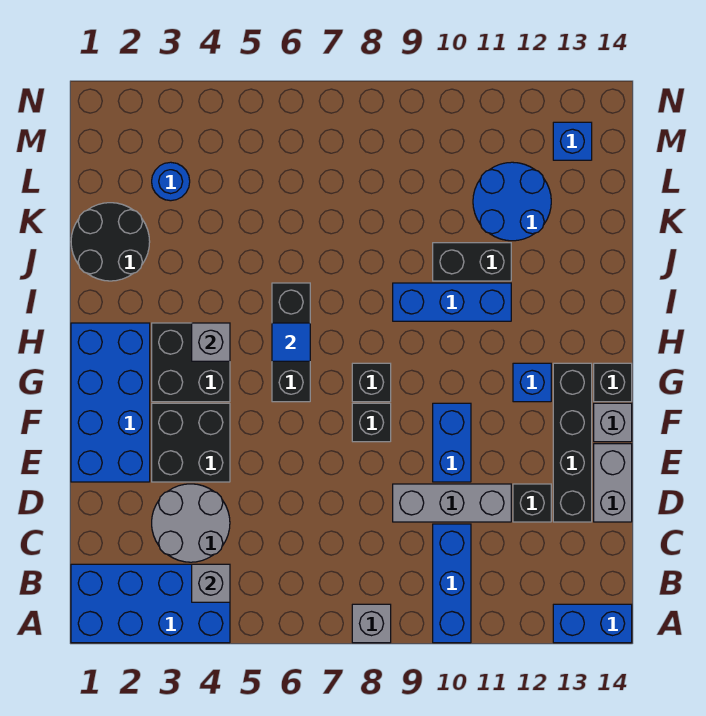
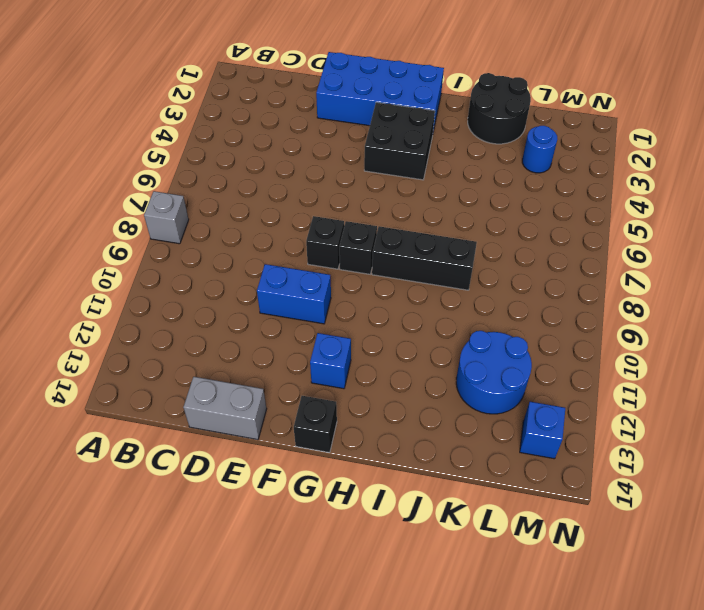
black brick H8:J8 level 1 -> black brick G6:I6 level 1
none -> blue brick A1:B4 level 1
none -> blue brick A10:C10 level 1
none -> blue brick A13:A14 level 1

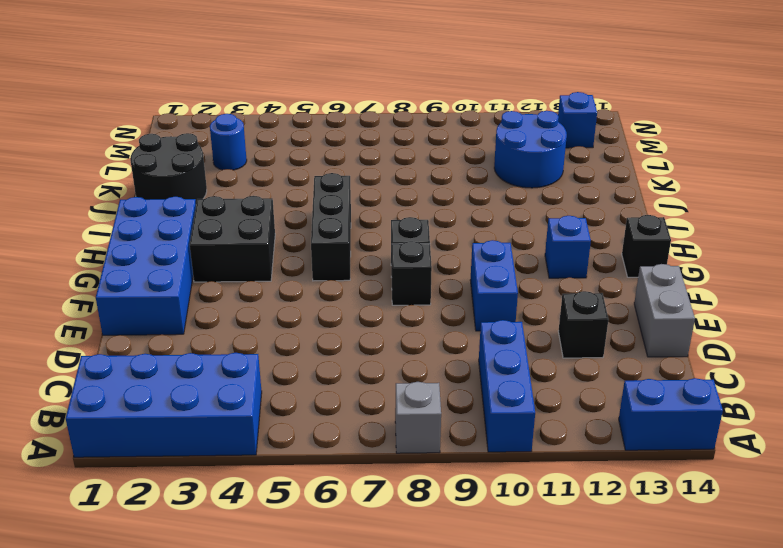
none -> grey round brick C3:D4 level 1
none -> grey brick D9:D11 level 1
none -> black brick D13:G13 level 1

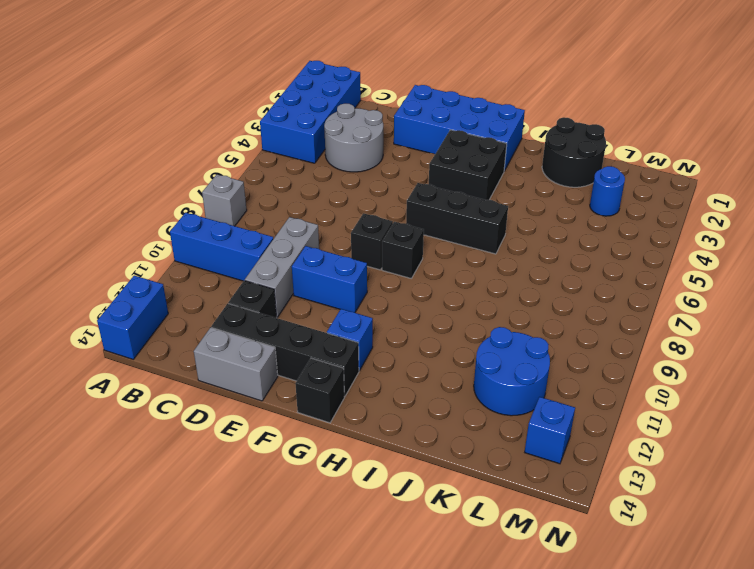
none -> black brick E3:F4 level 1
none -> grey brick F14 level 1
none -> blue brick I9:I11 level 1

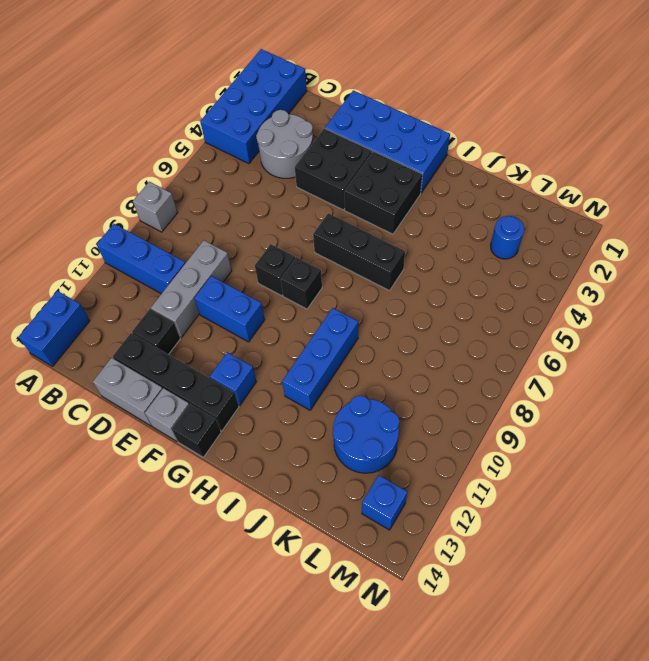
none -> black round brick J1:K2 level 1
none -> black brick J10:J11 level 1
none -> grey brick B4 level 2

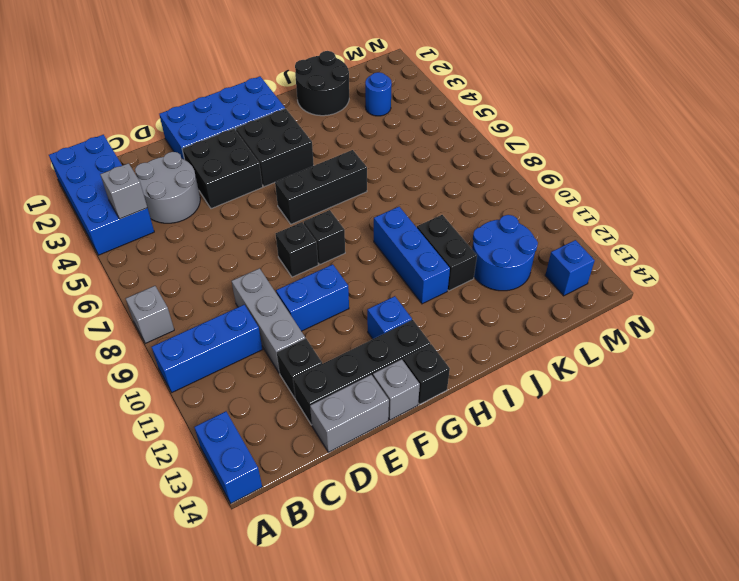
none -> grey brick H4 level 2
none -> blue tile H6 level 2

